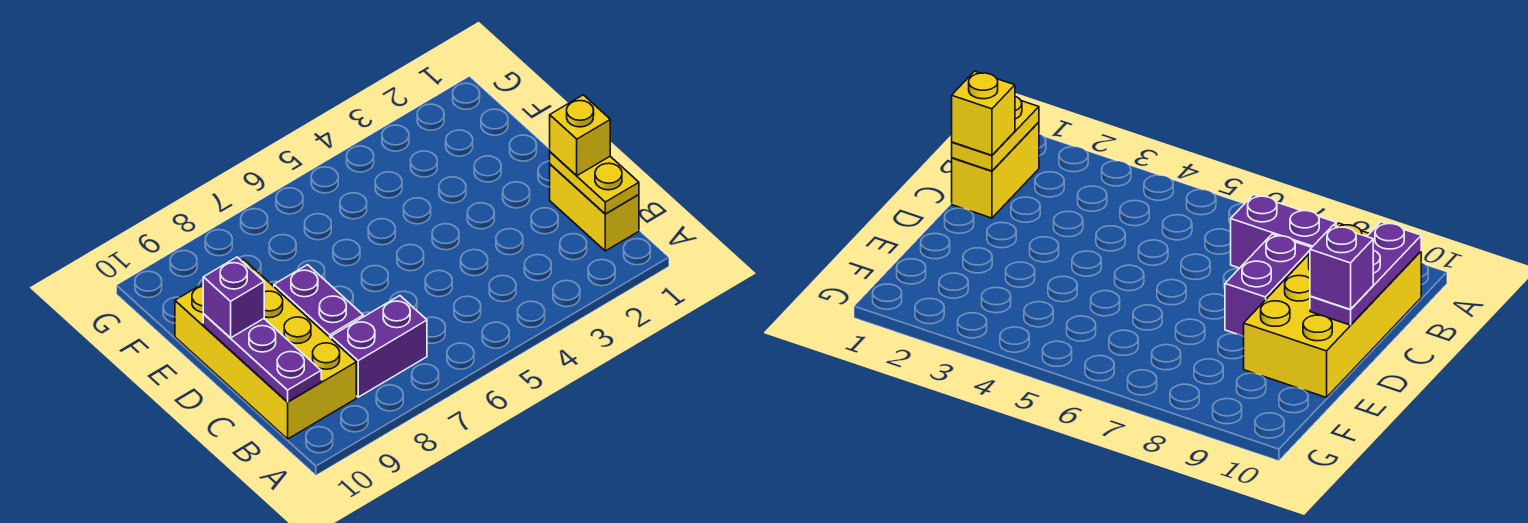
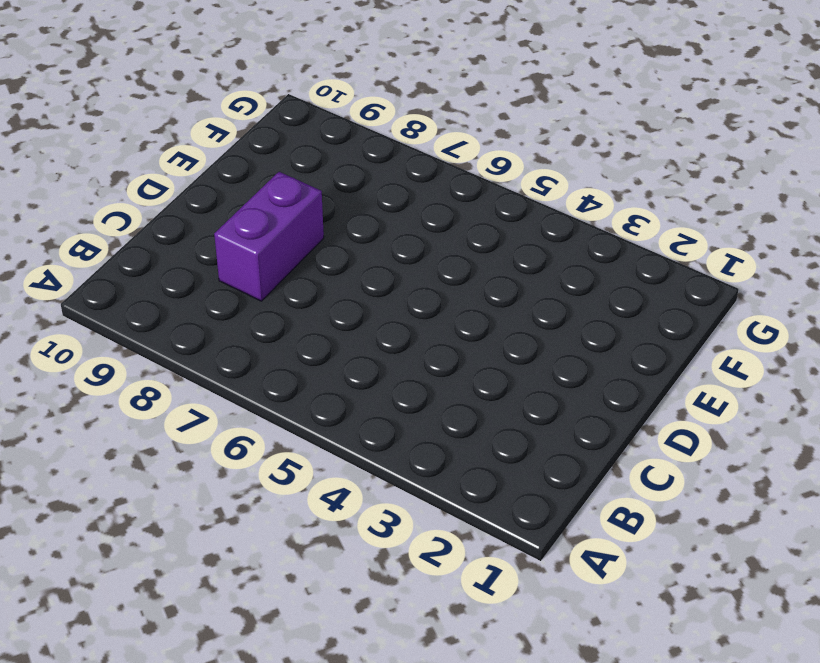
none -> yellow brick B1:C1 level 1
none -> purple brick B7:B8 level 1

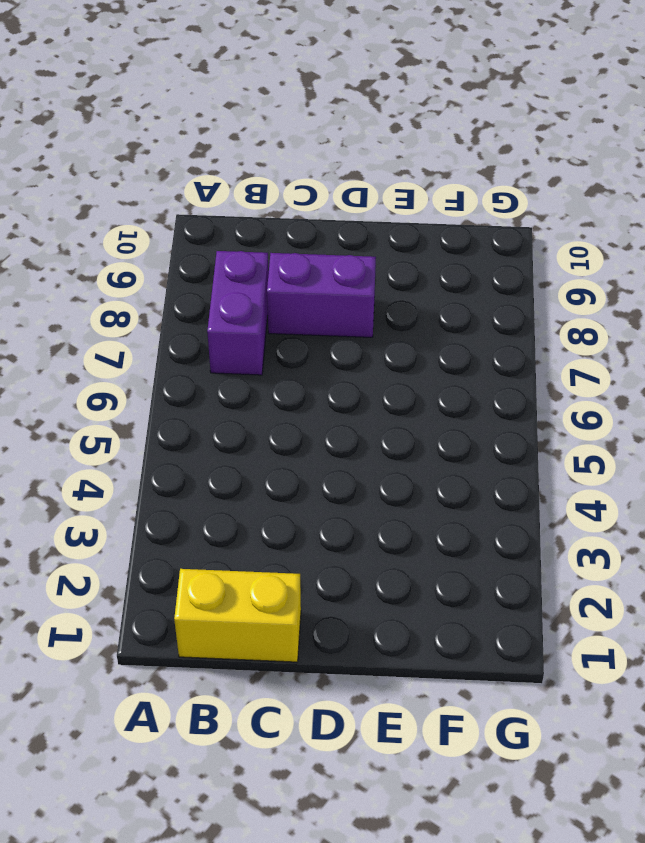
none -> yellow brick B9:E10 level 1
none -> yellow plate B1:C1 level 2

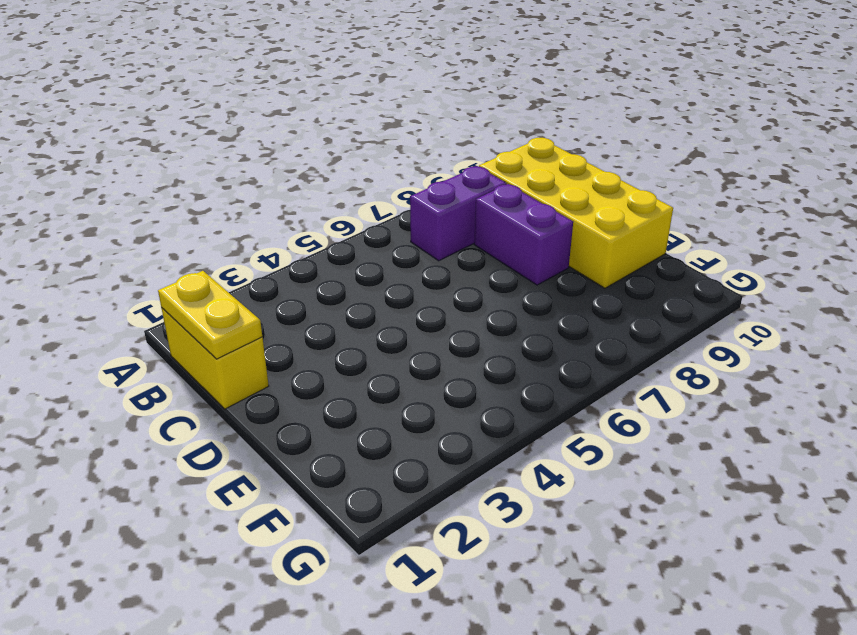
none -> purple plate B10:D10 level 2
none -> yellow brick C1 level 3

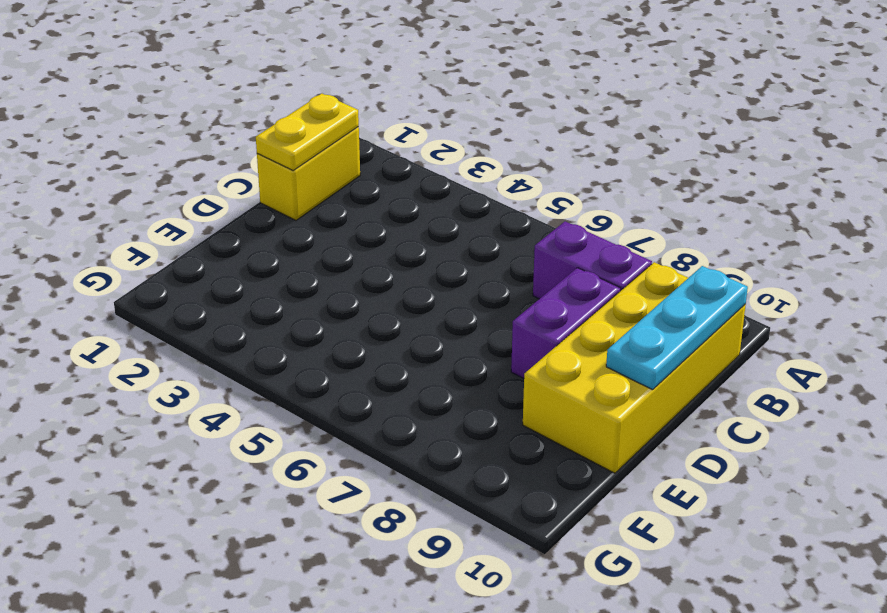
cyan plate B10:D10 level 2 -> purple plate B10:D10 level 2
none -> yellow brick C1 level 3
none -> purple brick D10 level 3

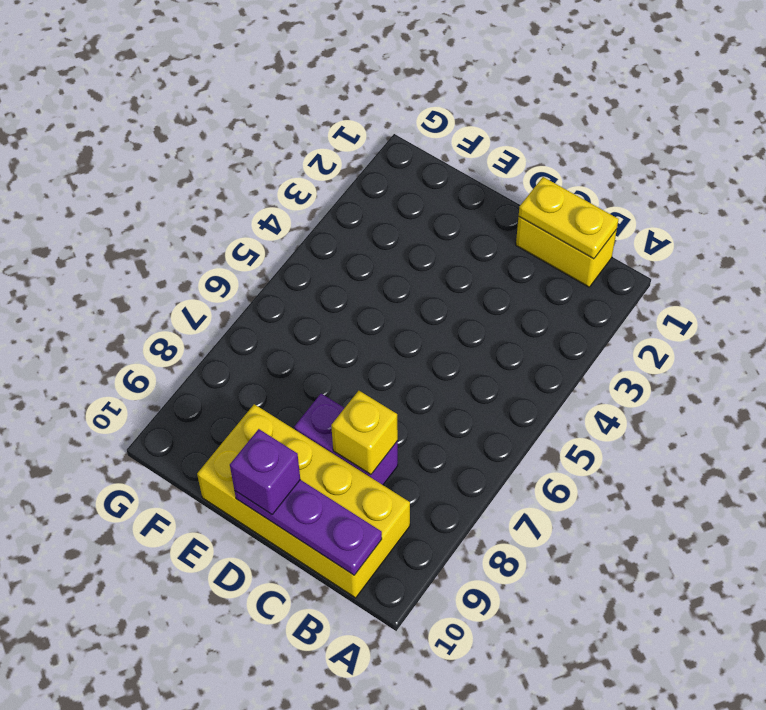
yellow brick C8 level 2 -> yellow brick C1 level 3
none -> purple brick B7:B8 level 1

